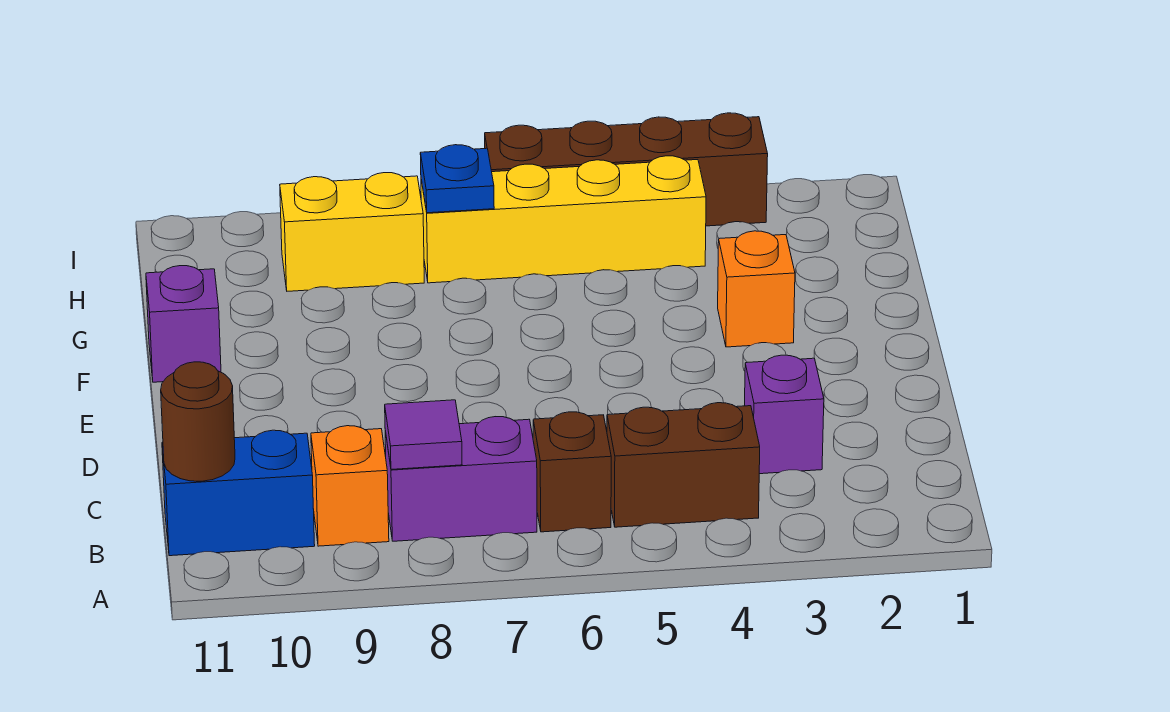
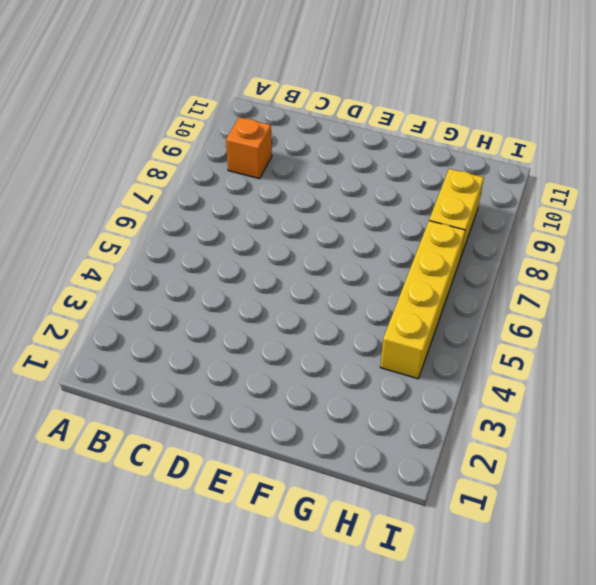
none -> brown brick B4:B5 level 1
none -> brown brick B6 level 1
none -> purple brick B7:B8 level 1

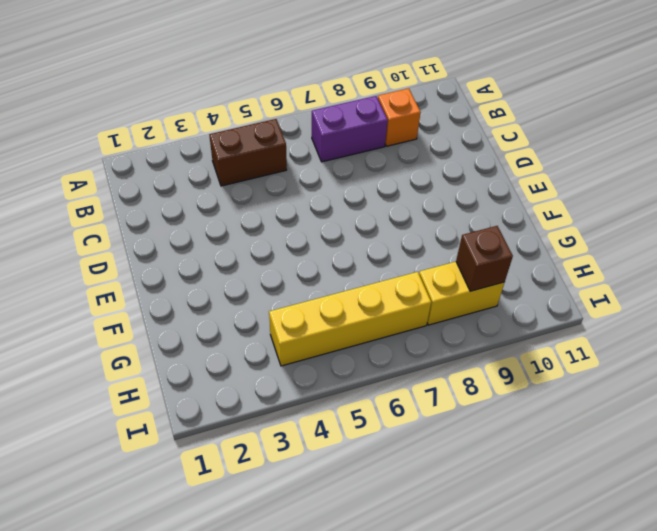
brown brick H9 level 2 -> brown brick B6 level 1
none -> blue brick B10:B11 level 1
none -> purple brick C3 level 1
none -> orange brick F3 level 1

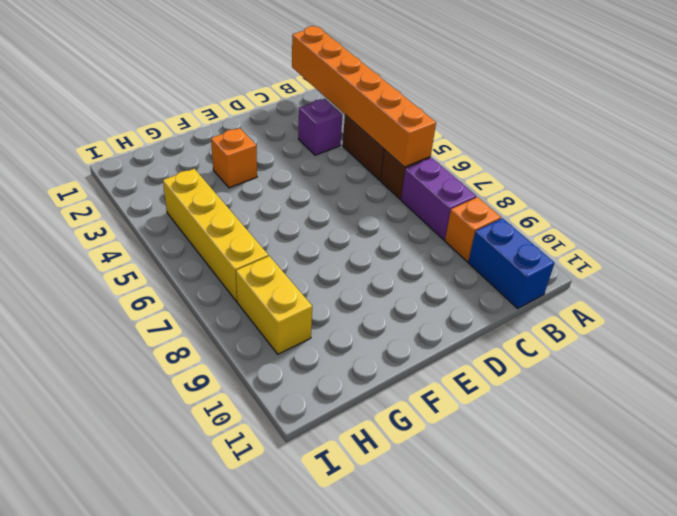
orange brick B1:B6 level 2 -> none
none -> purple brick F11 level 1
none -> brown brick I3:I6 level 1
none -> purple tile B8 level 2

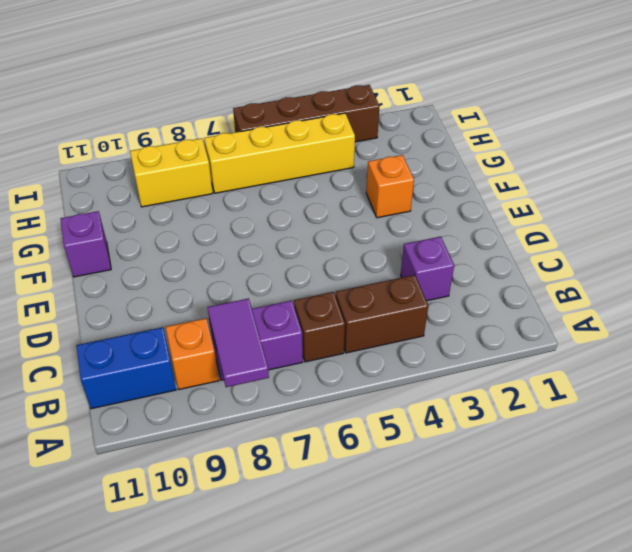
purple tile A8:B8 level 2 -> purple tile B8 level 2
none -> brown round brick B11 level 2
none -> blue plate H7 level 2

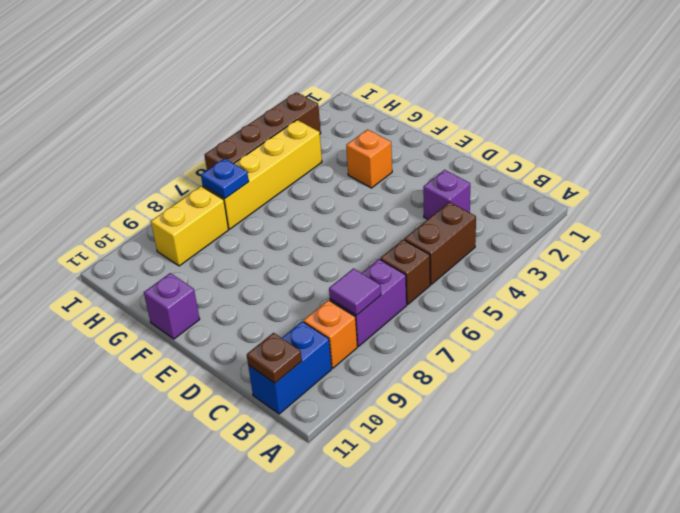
brown plate B11 level 2 -> brown round brick B11 level 2

